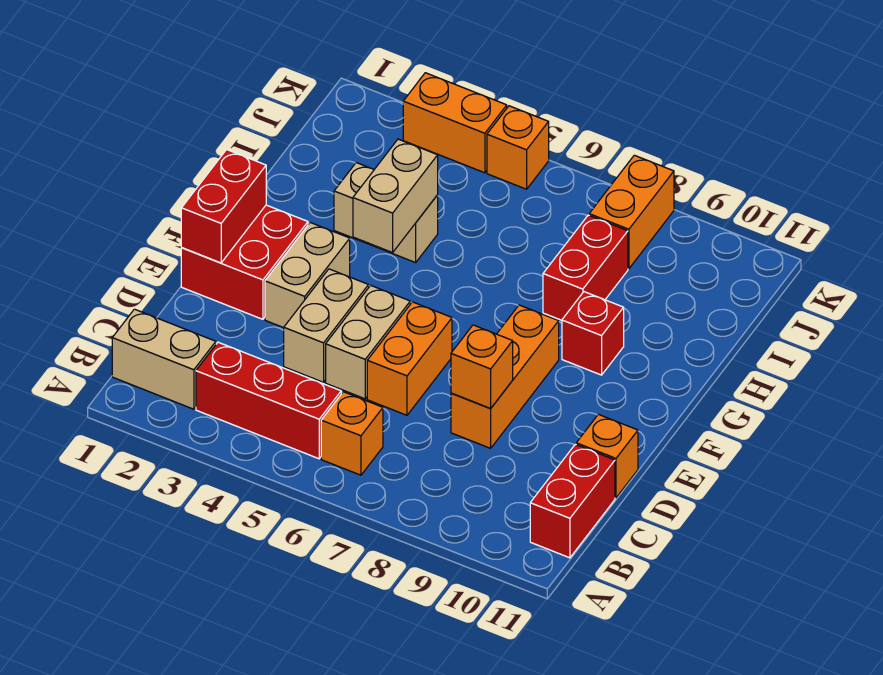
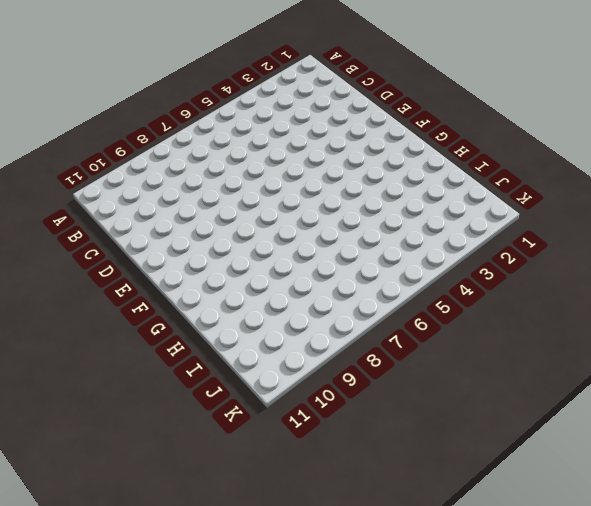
none -> tan brick B1:B2 level 1
none -> red brick B3:B5 level 1
none -> orange brick B6 level 1

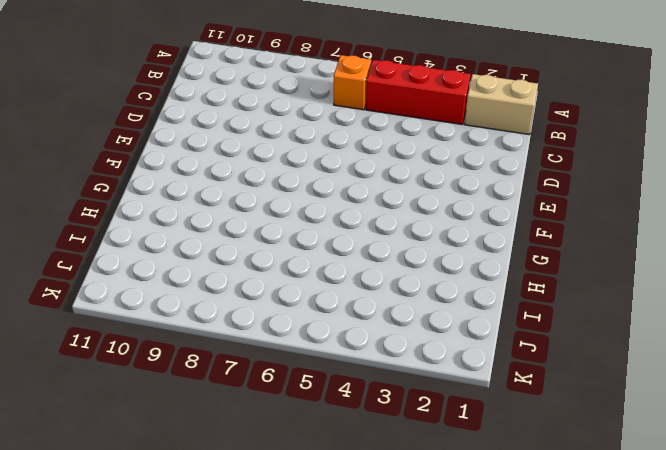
none -> red brick B11:C11 level 1
none -> tan brick D4:E4 level 1
none -> tan brick D5:E5 level 1

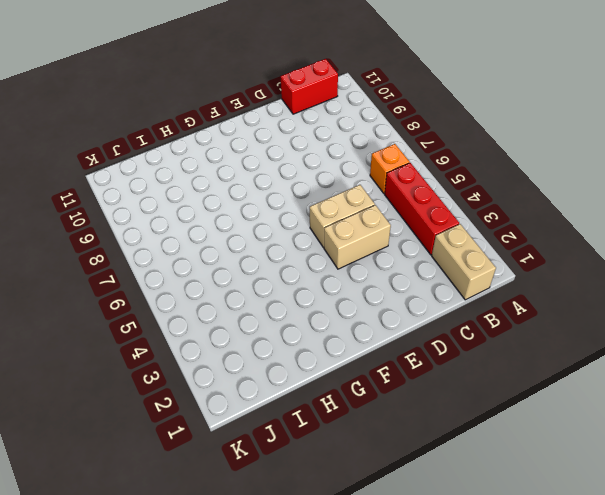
none -> orange brick D6:E6 level 1
none -> orange brick D8:F8 level 1
none -> orange brick D11 level 1

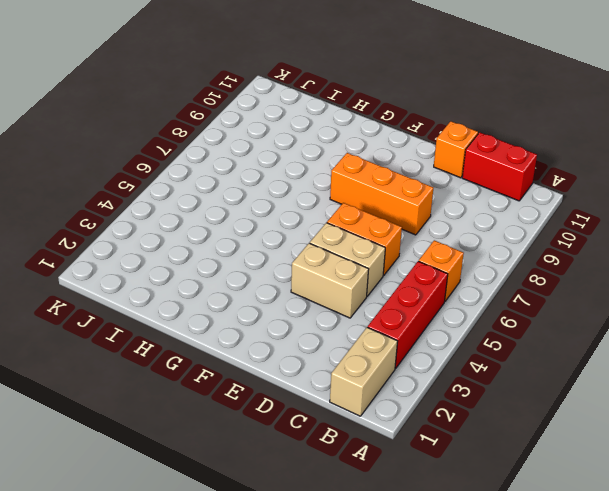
none -> red brick E1:F2 level 1
none -> tan brick E3:F3 level 1
none -> red brick G9 level 1

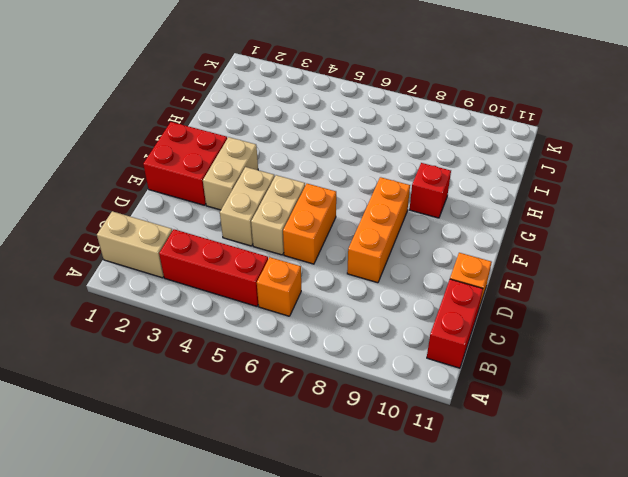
none -> tan brick H3:H4 level 1
none -> red brick H8:I8 level 1
none -> orange brick J8:K8 level 1

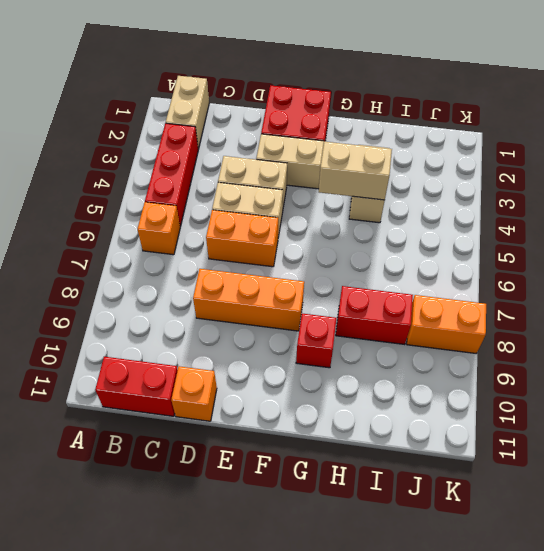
none -> orange brick K3:K4 level 1
none -> orange brick K5 level 1
none -> orange brick D8 level 2

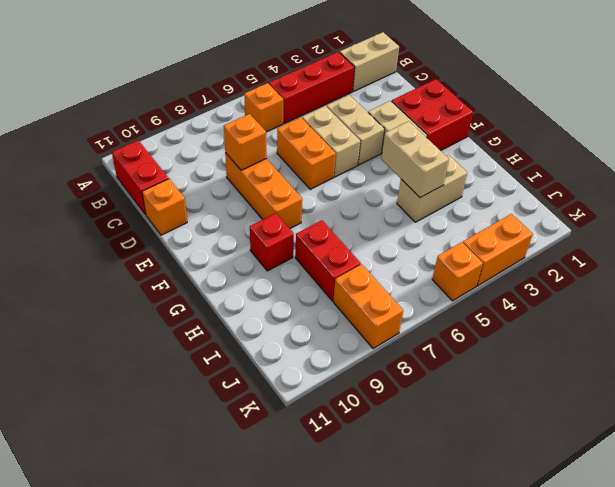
none -> red brick E1:F1 level 2

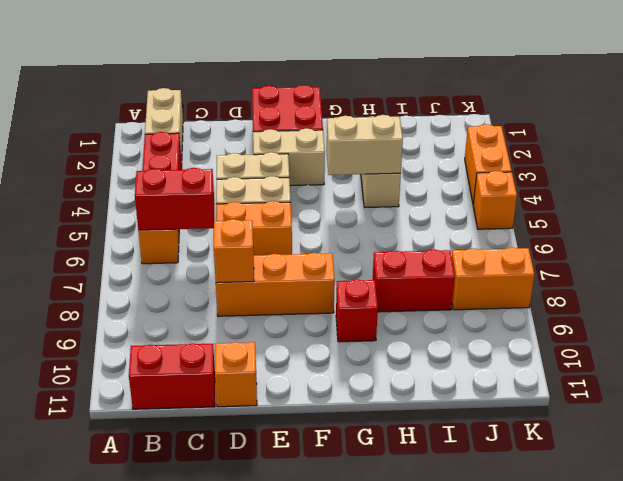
red brick B6:C6 level 2 -> red brick E1:F1 level 2

